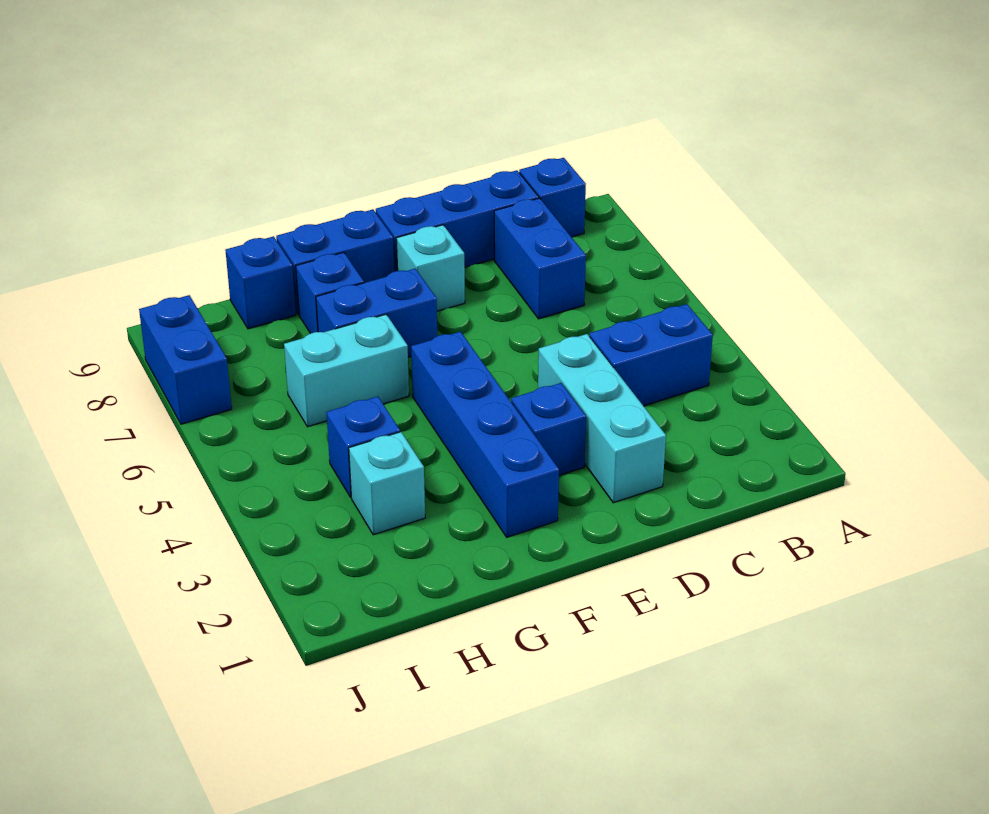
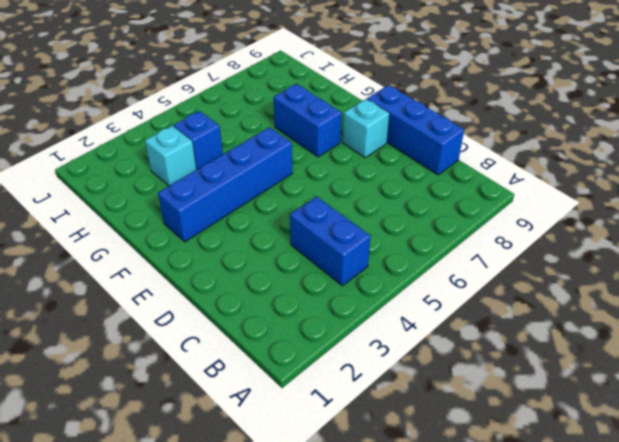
none -> blue brick B9 level 1
none -> blue brick C7:C8 level 1
none -> cyan brick D2:D4 level 1

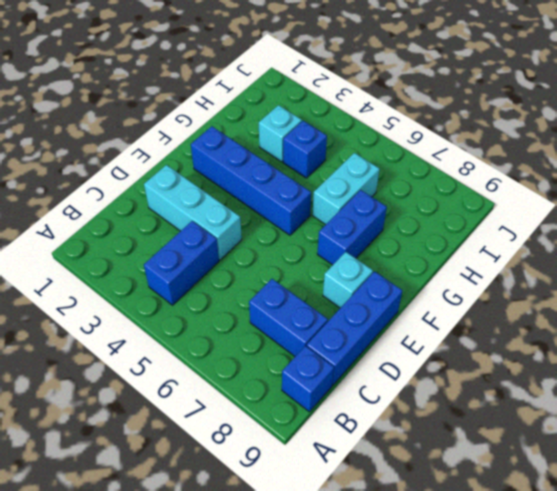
none -> blue brick E3 level 1
none -> blue brick F9:G9 level 1
none -> blue brick G8 level 1

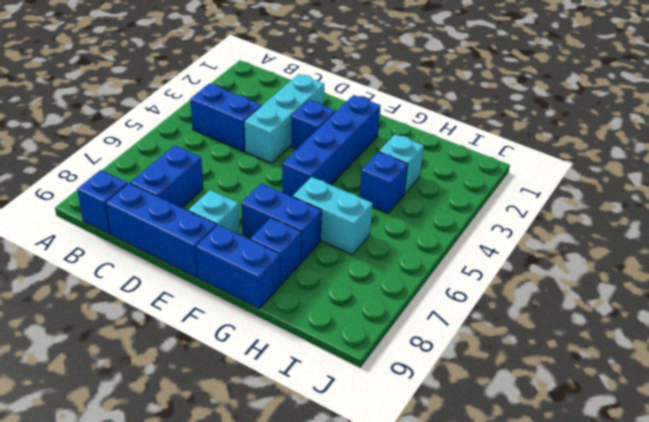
none -> blue brick H9 level 1
none -> blue brick J7:J8 level 1

